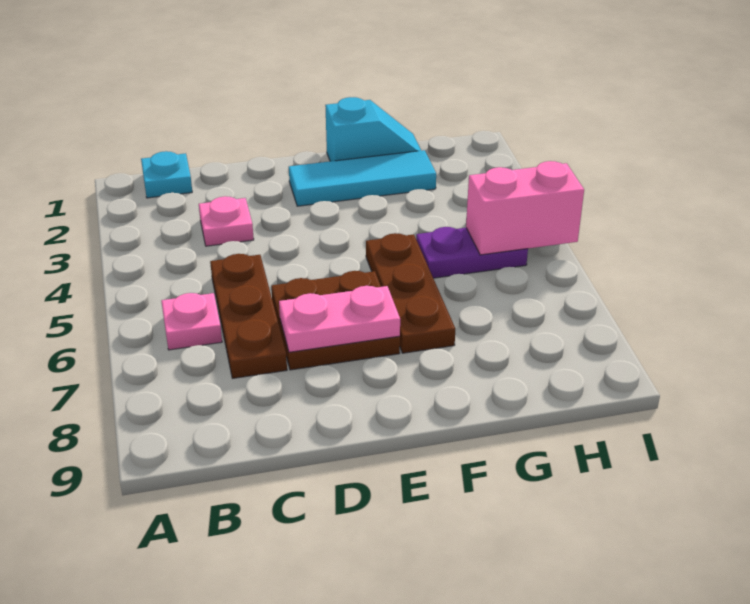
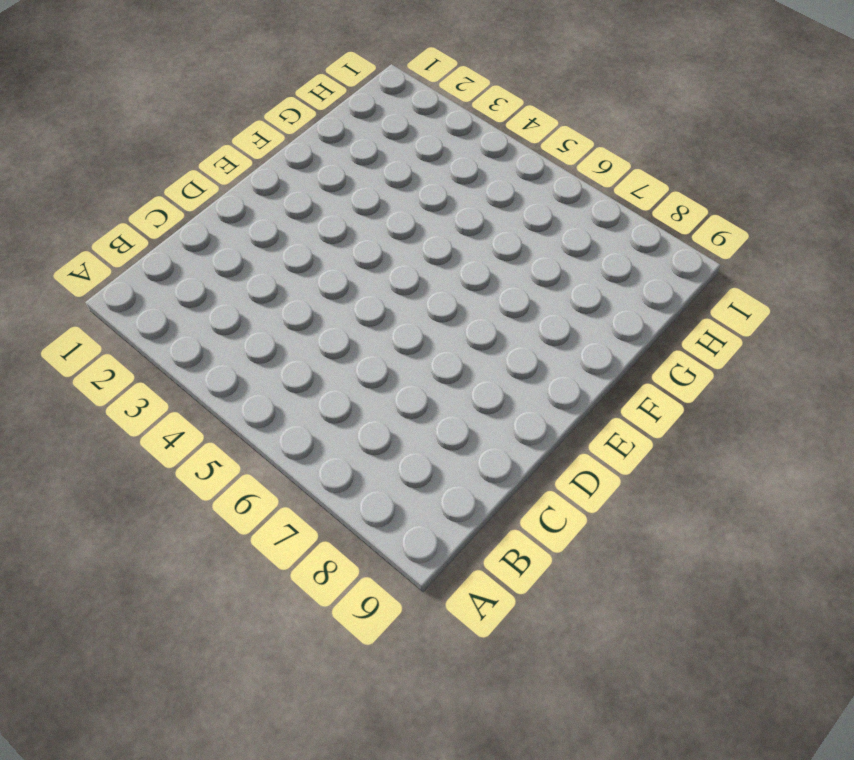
none -> cyan plate B1 level 1
none -> pink plate B6 level 1

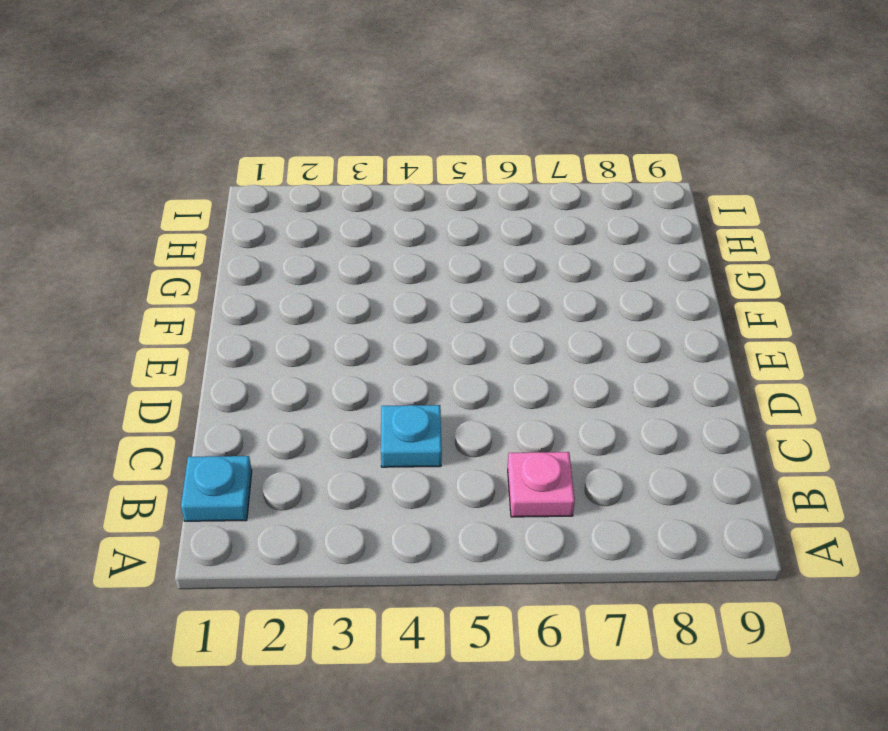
cyan plate C4 level 1 -> none
none -> pink plate C3 level 1
none -> brown plate C5:C7 level 1

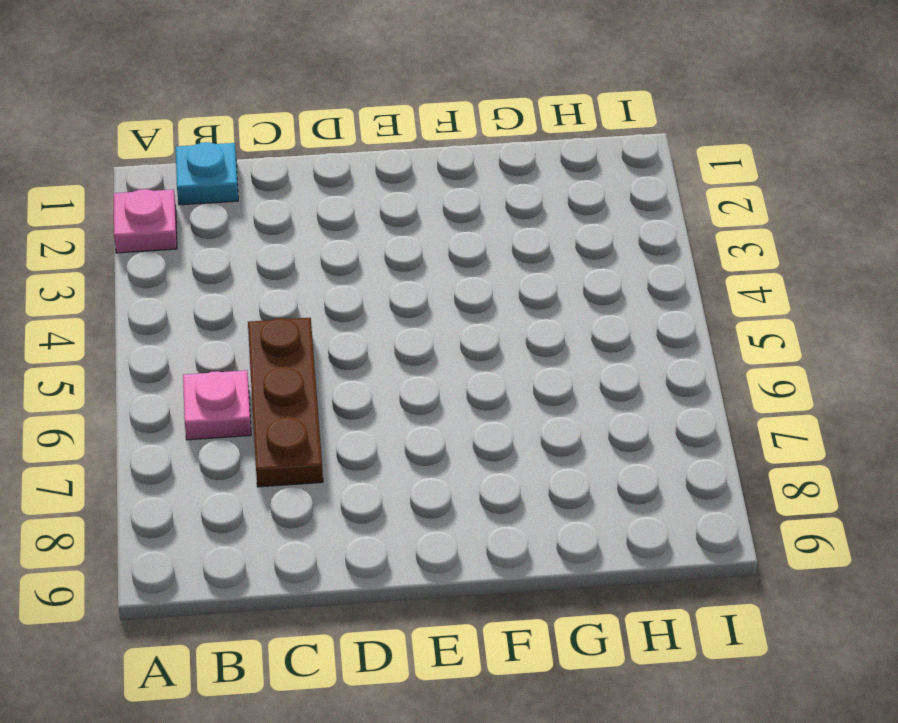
pink plate A2 level 1 -> pink plate C3 level 1
none -> brown plate D6:E7 level 1
none -> cyan tile E2:G2 level 1

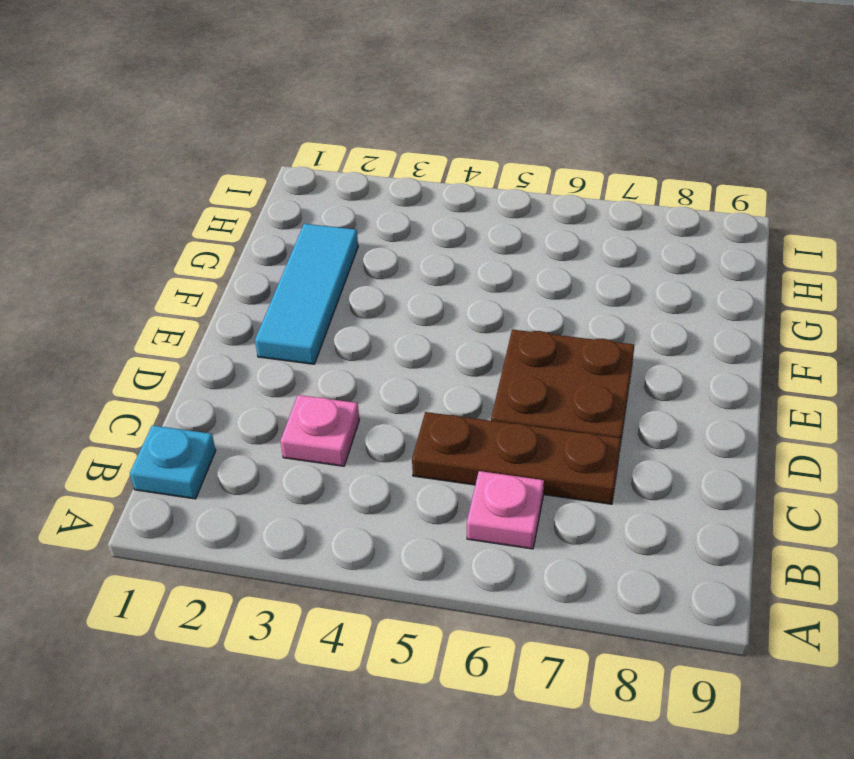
none -> cyan slope F1:G1 level 1 top F
none -> brown plate F5:F7 level 1

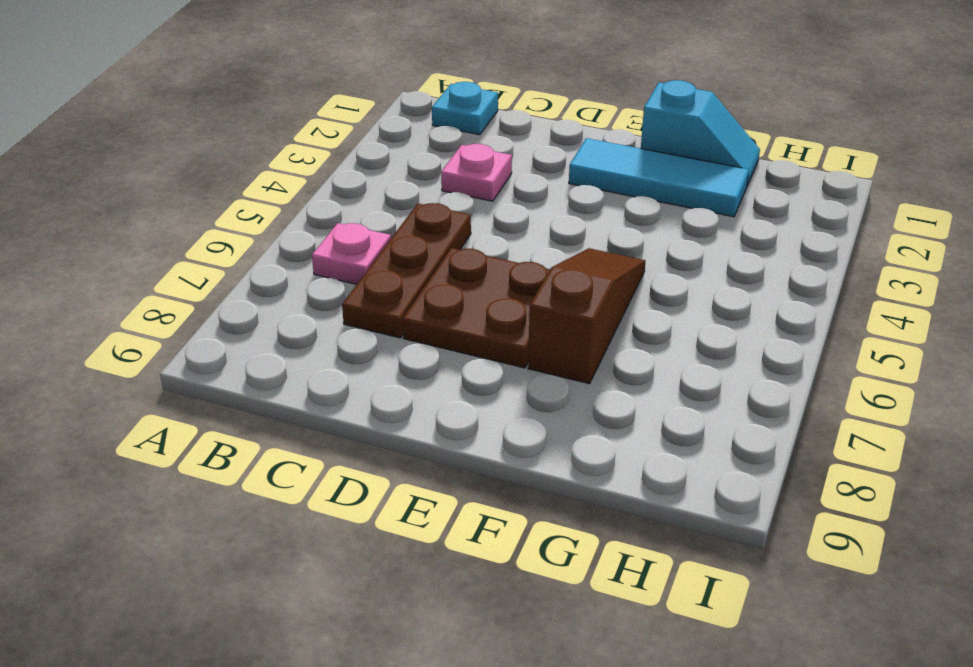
brown slope F5:F7 level 1 top 7 -> brown plate F5:F7 level 1
none -> purple plate G5:H5 level 1
none -> pink plate D7:E7 level 2

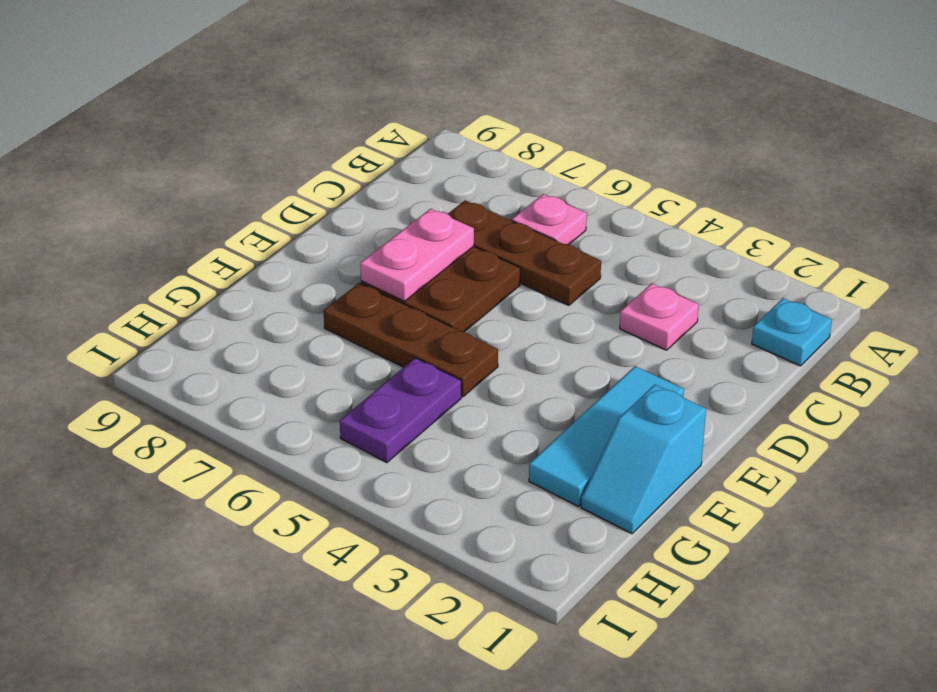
none -> pink brick H5:I5 level 2

